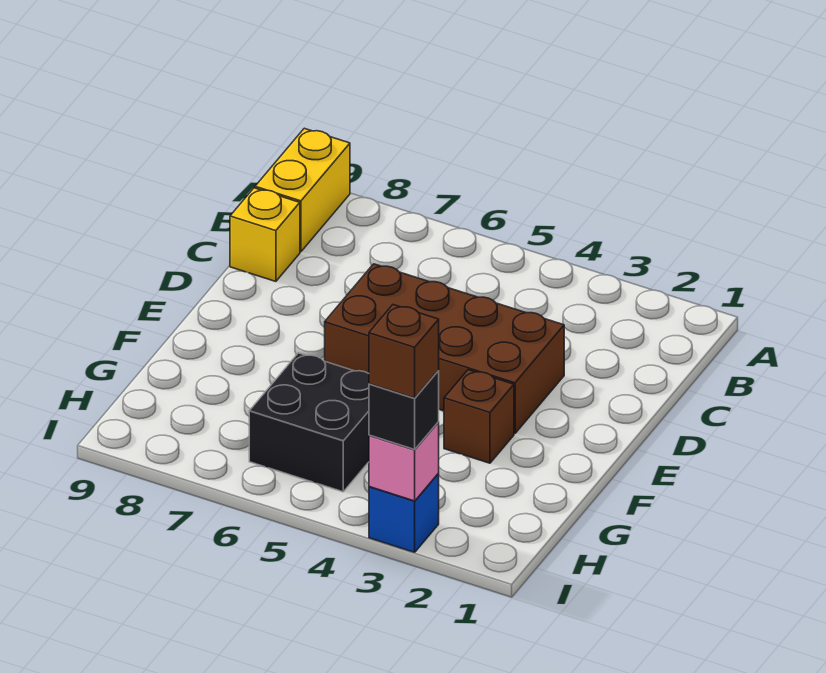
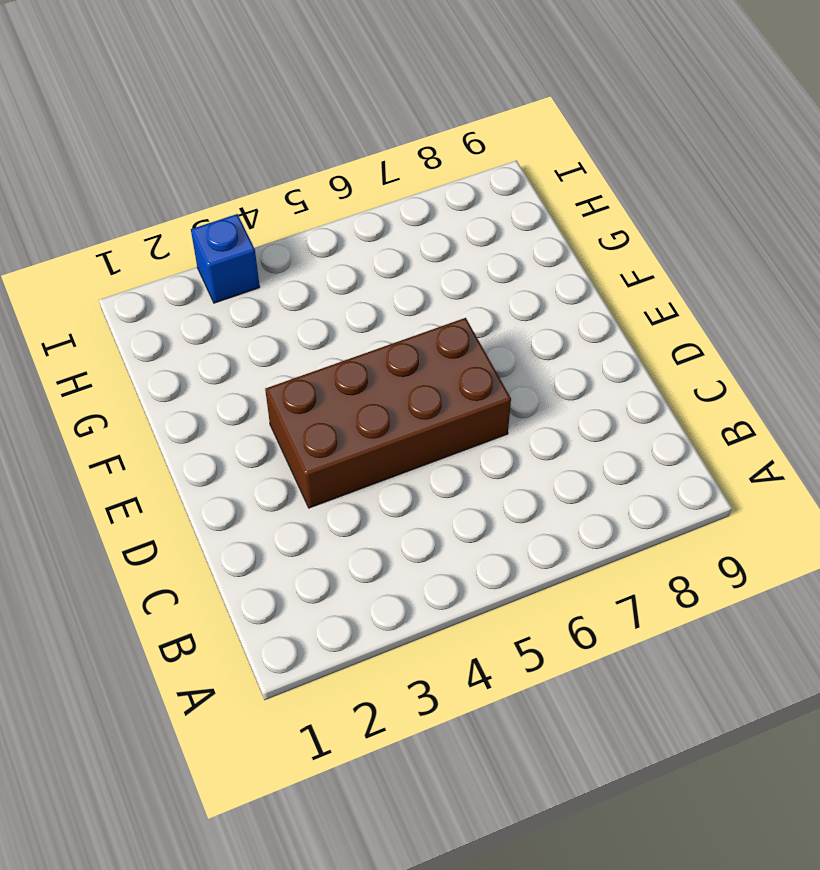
none -> yellow brick A9:B9 level 1
none -> yellow brick C9 level 1

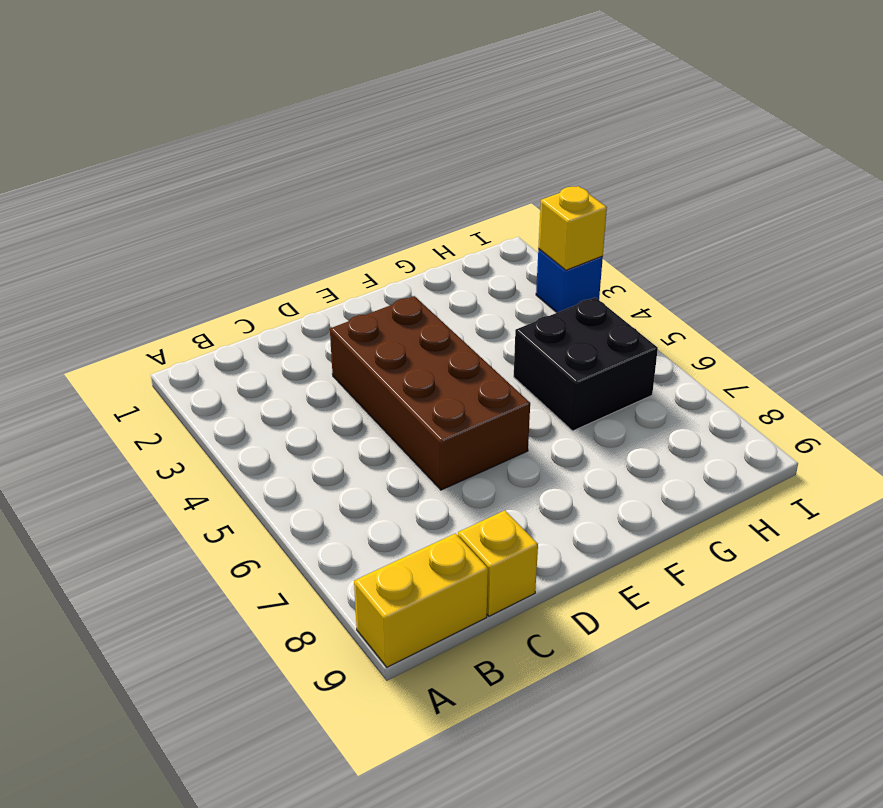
yellow brick I3 level 2 -> pink brick I3 level 2
none -> brown brick F3 level 1
none -> black brick I3 level 3

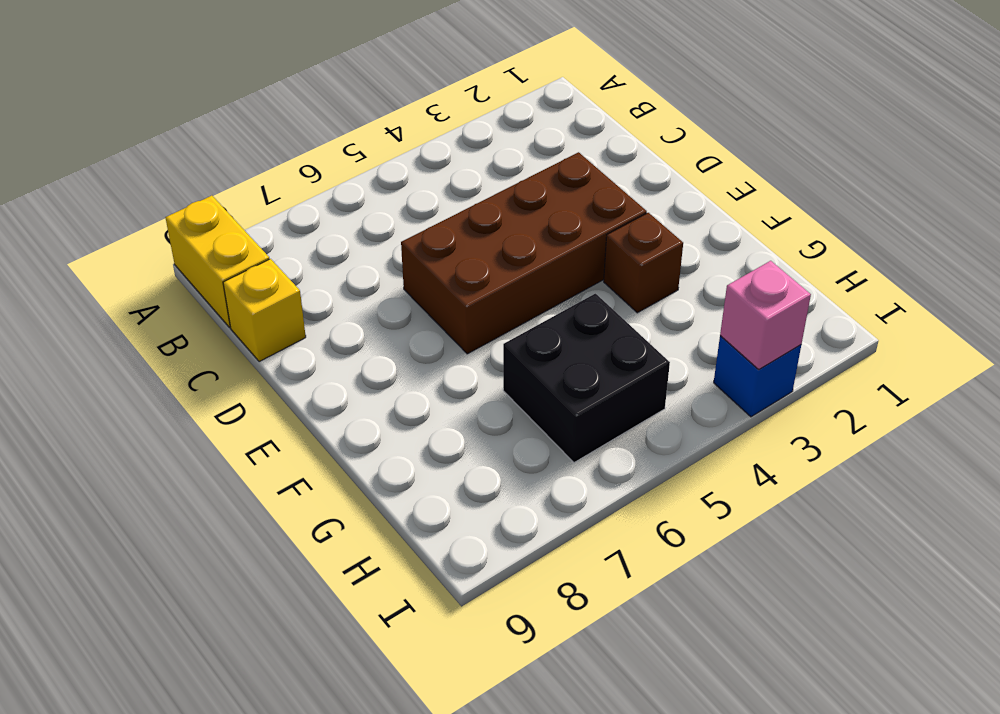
none -> black brick I3 level 3
none -> brown brick I3 level 4

